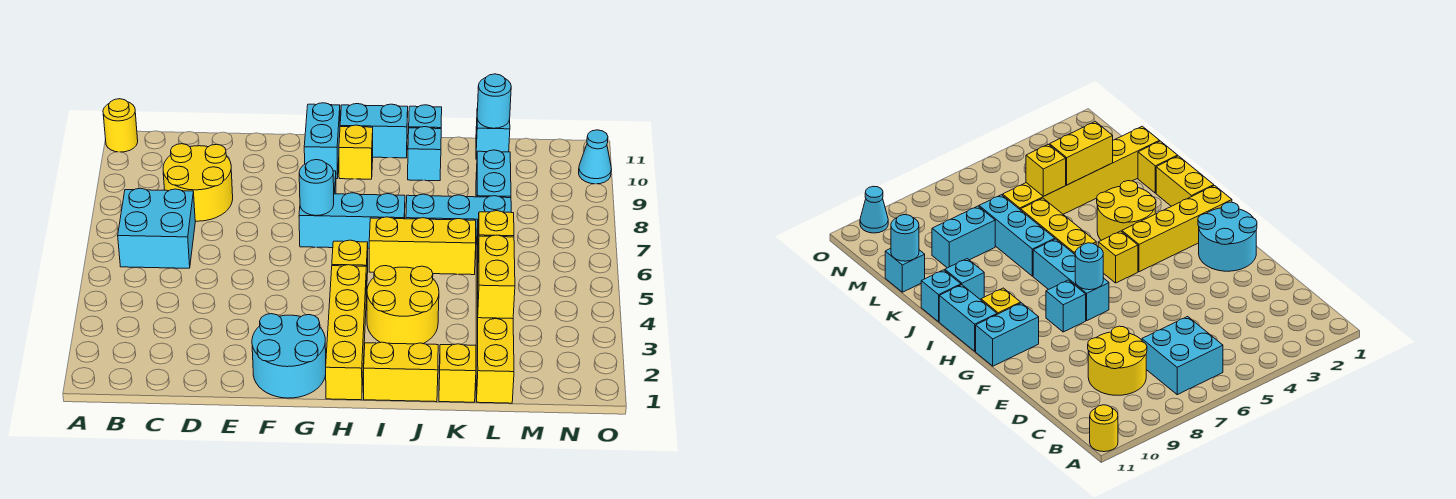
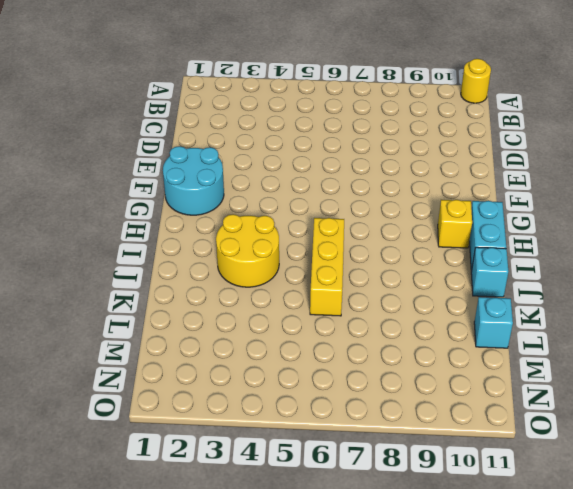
none -> cyan brick B6:C7 level 1
none -> yellow round brick C8:D9 level 1
none -> cyan brick G7:I7 level 1

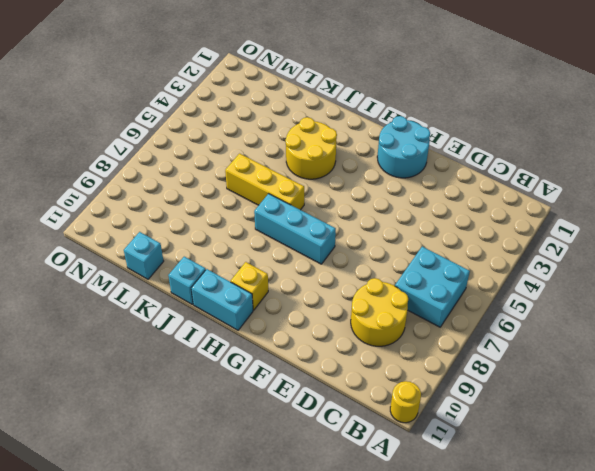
none -> cyan brick G8 level 1
none -> cyan brick G10:G11 level 1
none -> yellow brick H1:H4 level 1

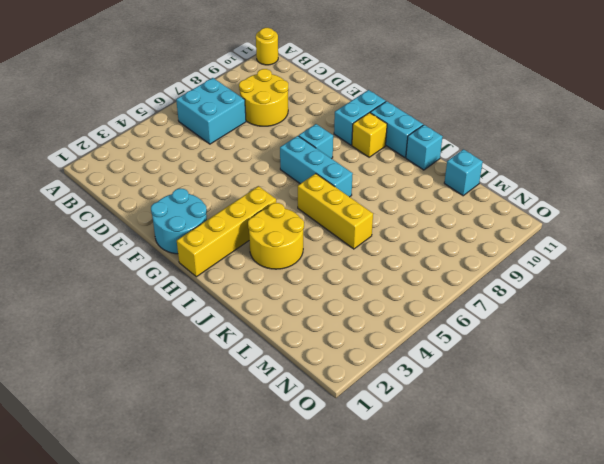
none -> yellow brick H5 level 1
none -> yellow brick I1:J1 level 1
none -> cyan brick J7:L7 level 1

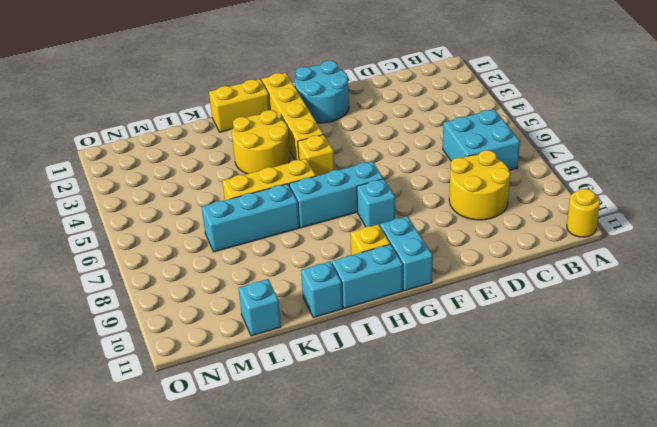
none -> cyan brick J10 level 1
none -> yellow brick K1 level 1
none -> yellow brick L1:L6 level 1

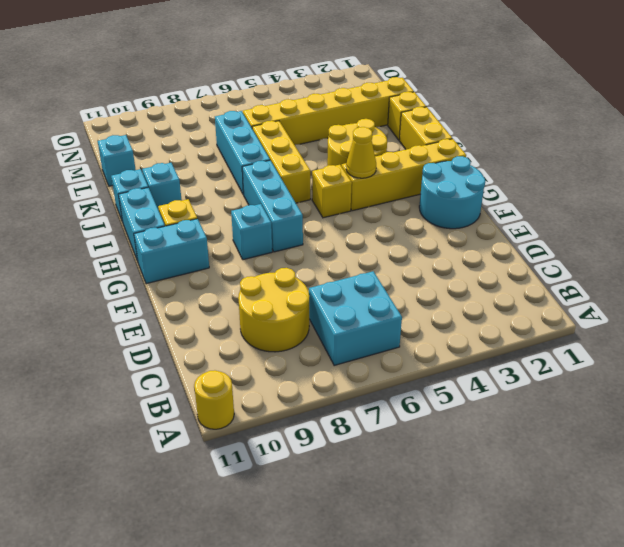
yellow cone H4 level 2 -> none
none -> cyan brick L8:L9 level 1
none -> cyan cone O10 level 1
none -> cyan round brick G7 level 2

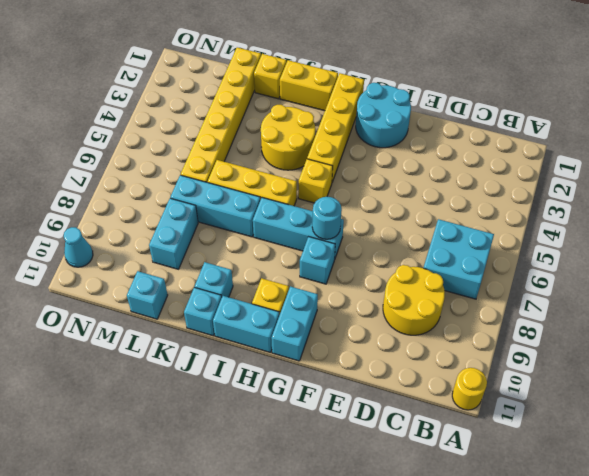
none -> yellow brick L3:L4 level 2
none -> yellow brick L5 level 2
none -> cyan round brick L11 level 2

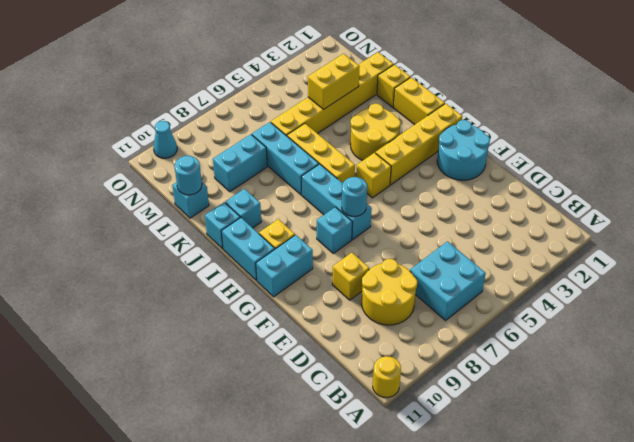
yellow brick E9 level 1 -> yellow brick L5 level 2

